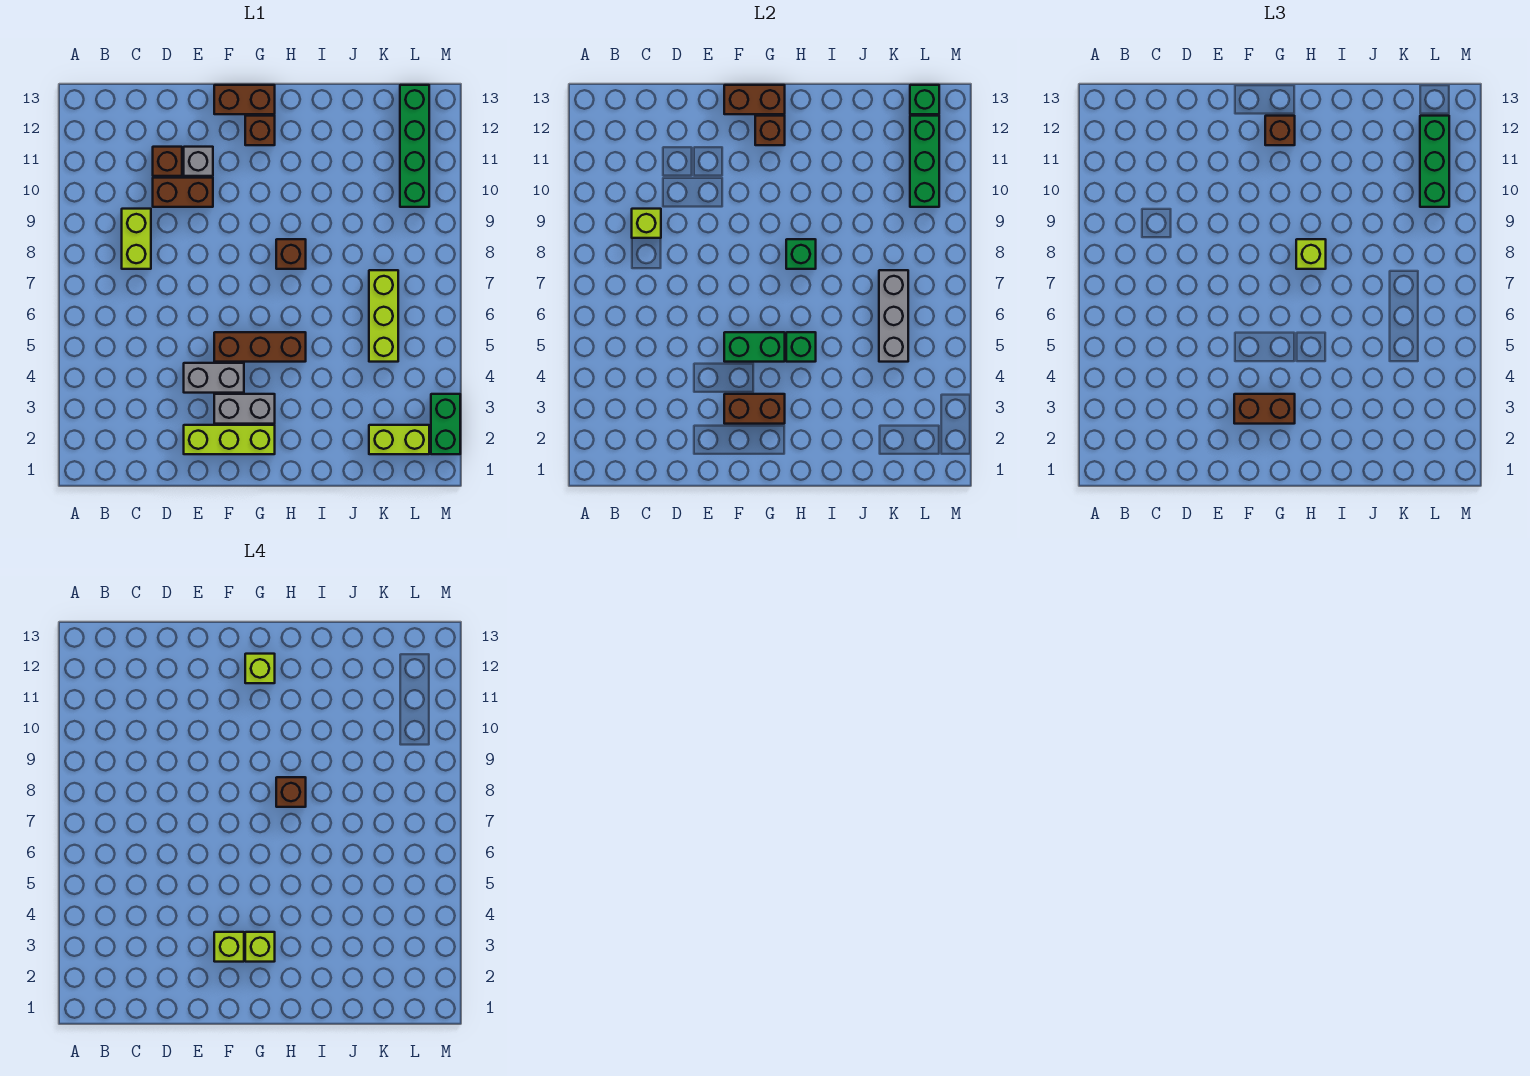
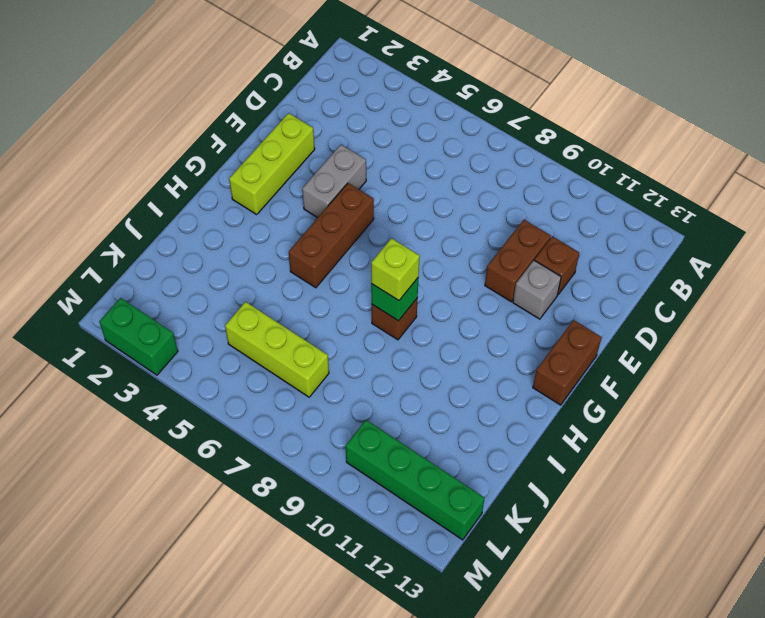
none -> lime brick C8:C9 level 1
none -> grey brick F3:G3 level 1
none -> brown brick G12 level 1
none -> lime brick K2:L2 level 1

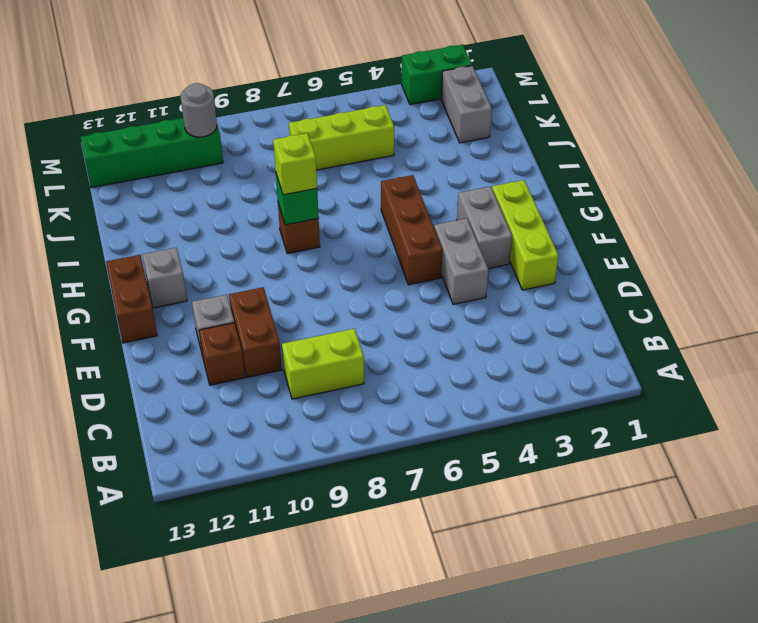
grey brick G12 level 1 -> brown brick G12 level 1
grey brick K2:L2 level 1 -> lime brick K2:L2 level 1
grey round brick L10 level 2 -> green brick L10:L12 level 2
none -> lime brick C9 level 2
none -> brown brick F3:G3 level 2
none -> green brick F5:G5 level 2
none -> brown brick F13:G13 level 2

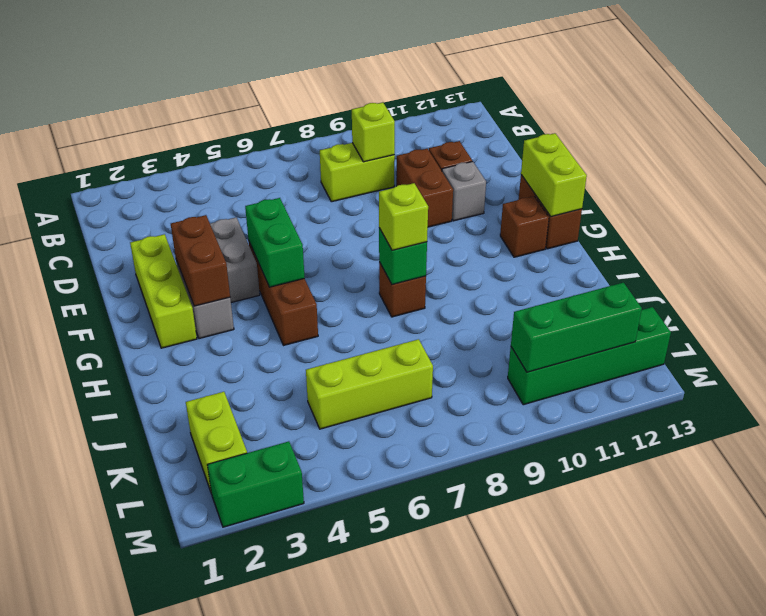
lime brick F13:G13 level 2 -> brown brick F13:G13 level 2
none -> brown brick G12 level 2
none -> green brick H5 level 2
none -> grey brick K5:K7 level 2
none -> green brick L13 level 2

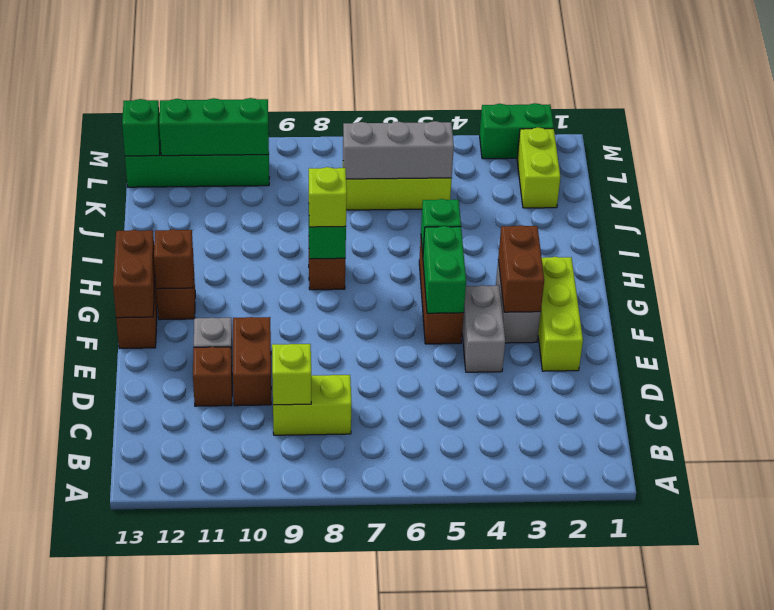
none -> brown brick F3:G3 level 3
none -> brown brick G12 level 3
none -> green brick L10:L12 level 3
none -> lime brick F3 level 4

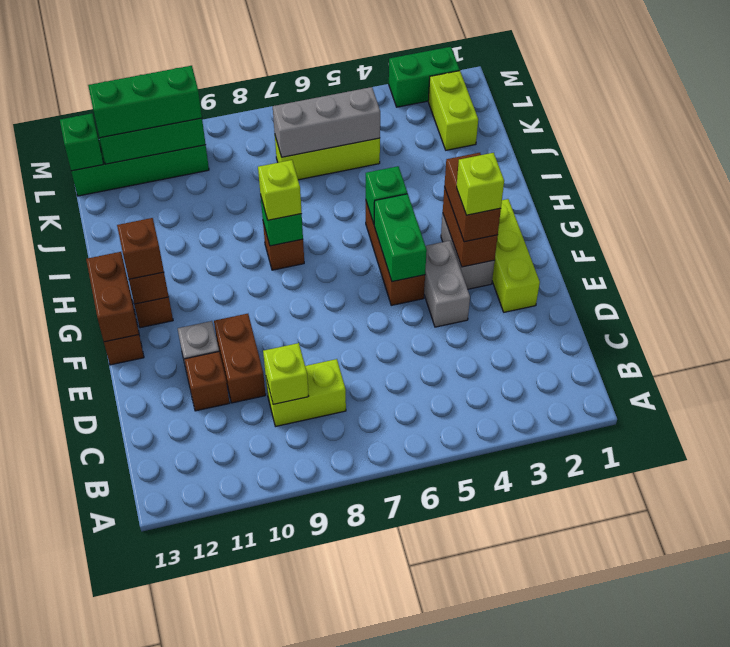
none -> lime brick G3 level 4
none -> lime brick G12 level 4
none -> brown brick H8 level 4

